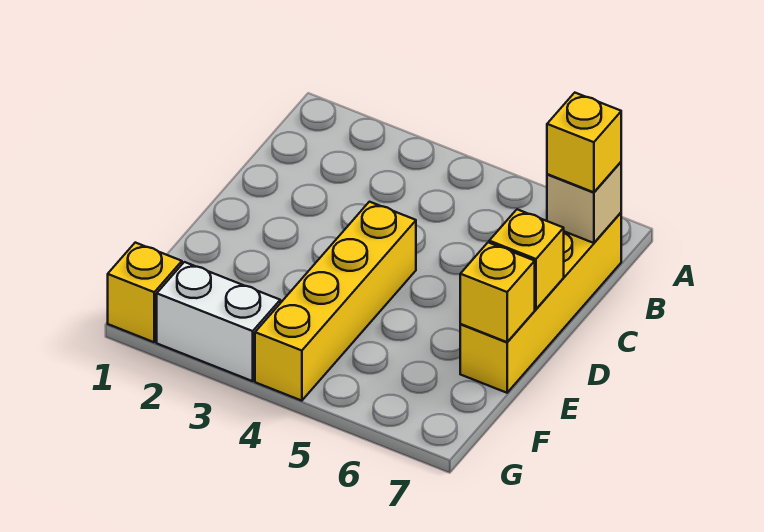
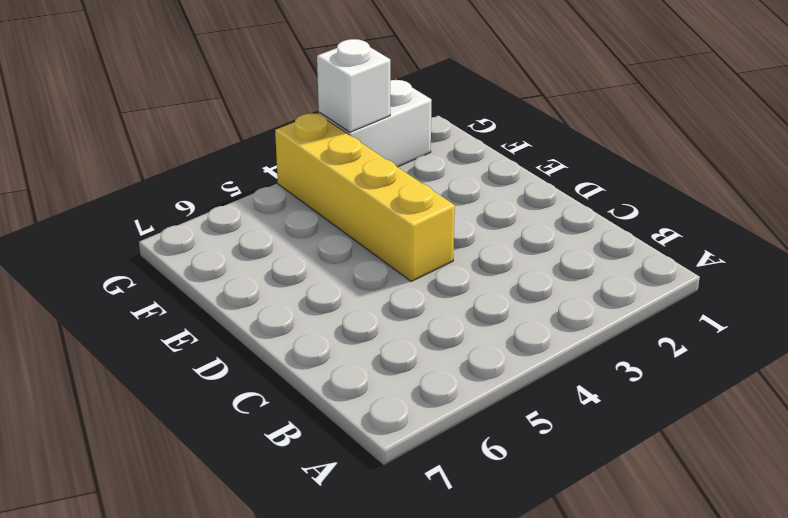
white brick G3 level 2 -> none
none -> yellow brick B7:E7 level 1
none -> yellow brick G1 level 1

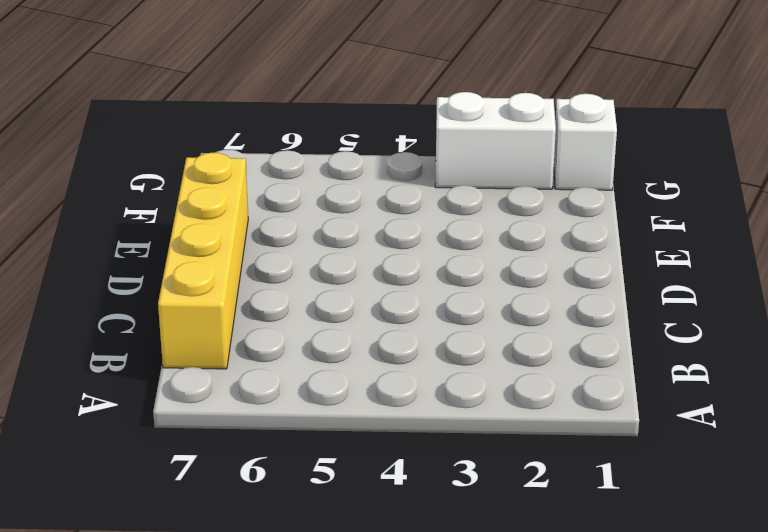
white brick G1 level 1 -> yellow brick G1 level 1
none -> yellow brick D4:G4 level 1
none -> tan brick B7 level 2

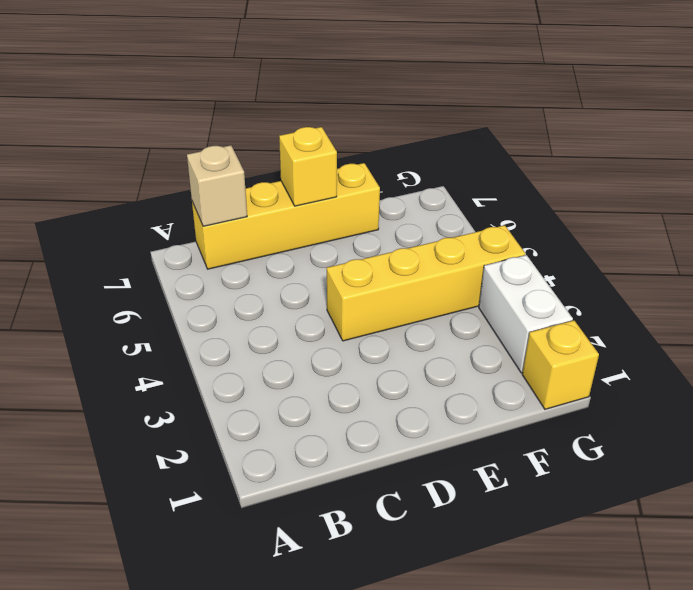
none -> yellow brick E7 level 2
none -> yellow brick B7 level 3

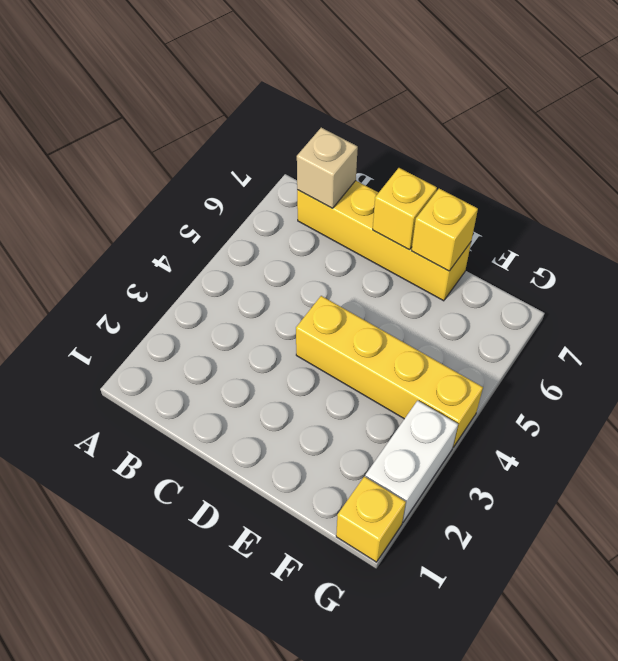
none -> yellow brick B7 level 3

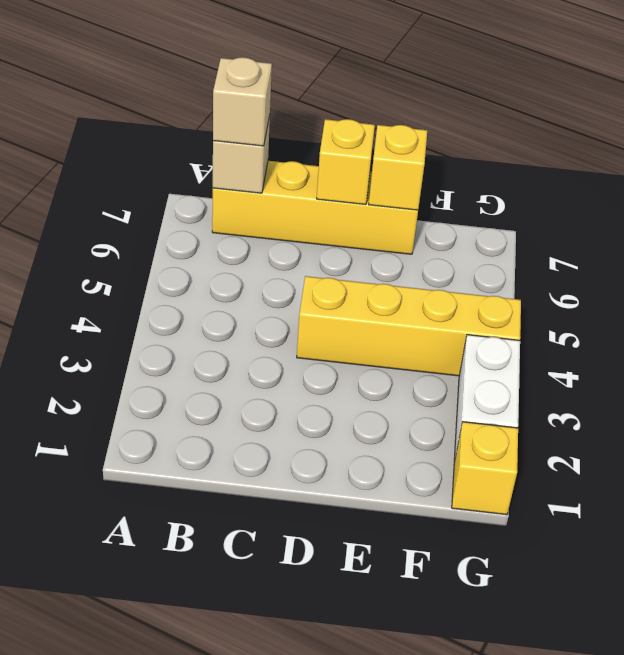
tan brick B7 level 3 -> yellow brick B7 level 3

